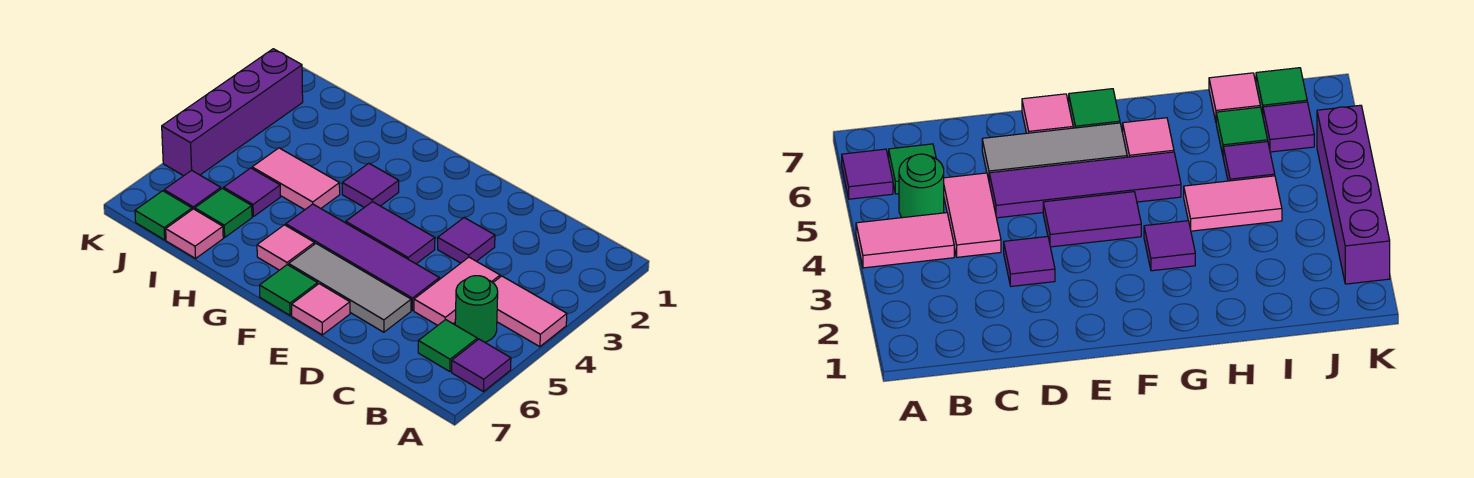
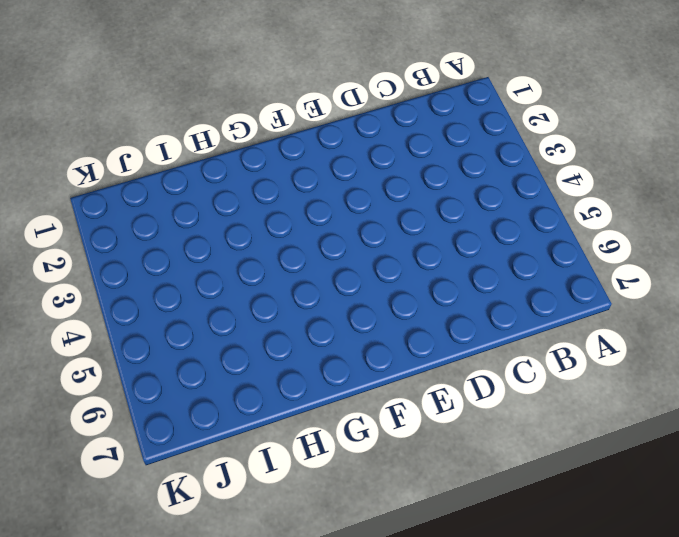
none -> pink tile A4:B4 level 1
none -> purple tile A6 level 1
none -> green round brick B5 level 1

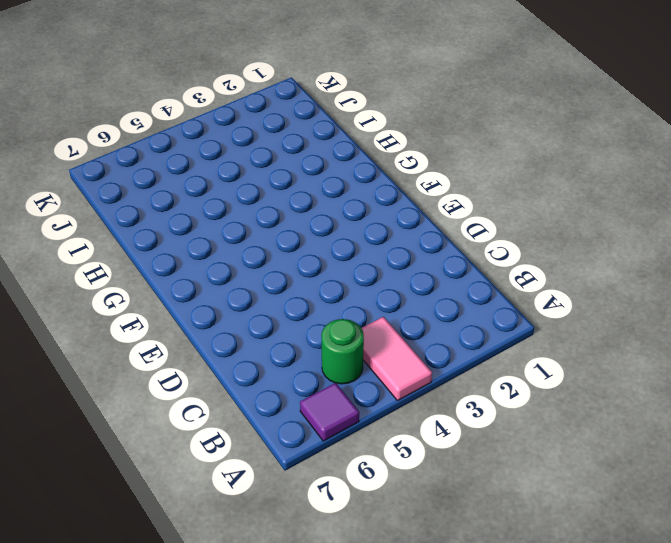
none -> green tile B6 level 1
none -> pink tile C4:C5 level 1
none -> purple tile D3 level 1

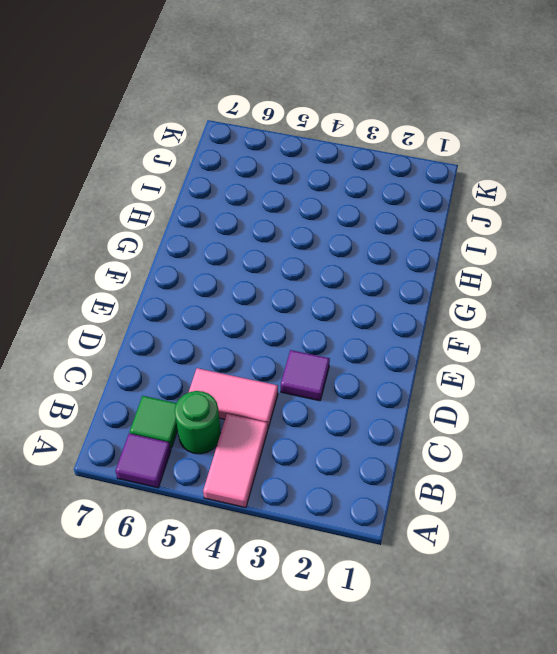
none -> purple tile D5:G5 level 1
none -> grey tile D6:F6 level 1
none -> purple tile E4:F4 level 1

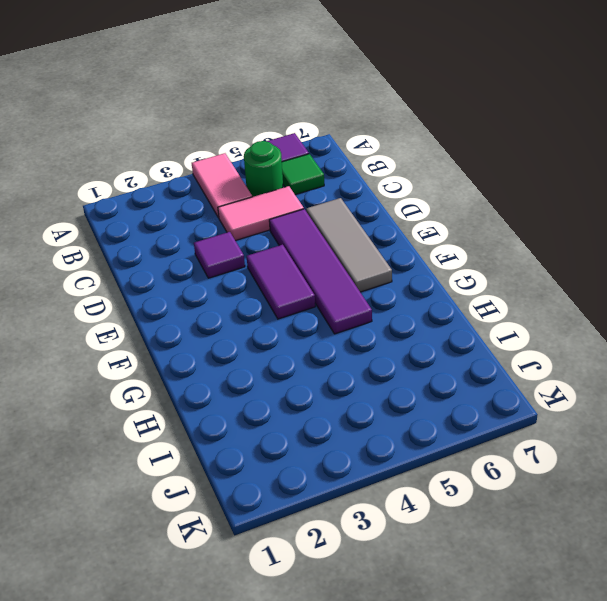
none -> pink tile E7 level 1
none -> green tile F7 level 1
none -> purple tile G3 level 1

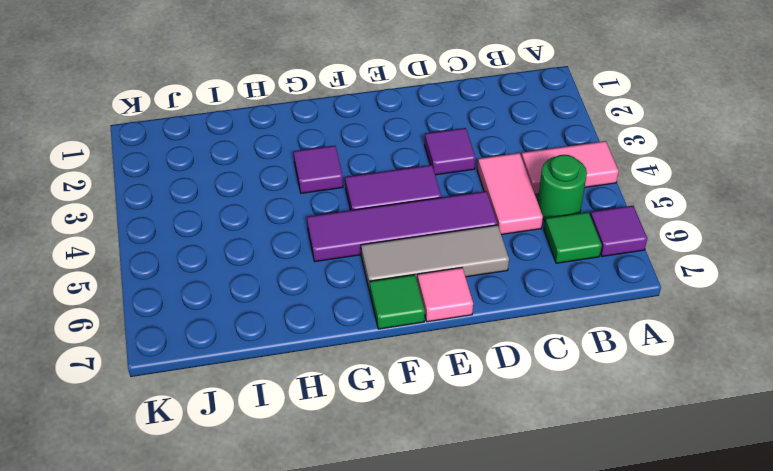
none -> pink tile G6 level 1
none -> pink tile H4:I4 level 1
none -> purple tile I5 level 1

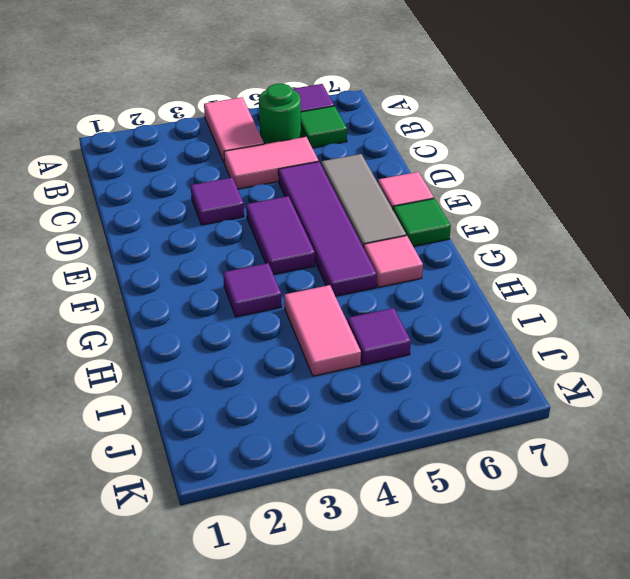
none -> green tile I6 level 1
none -> pink tile I7 level 1
none -> purple tile J6 level 1

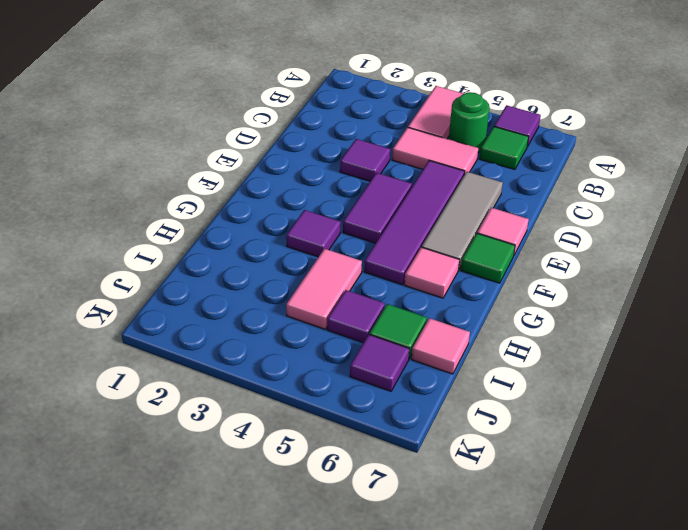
none -> green tile J7 level 1
none -> purple brick K2:K5 level 1

